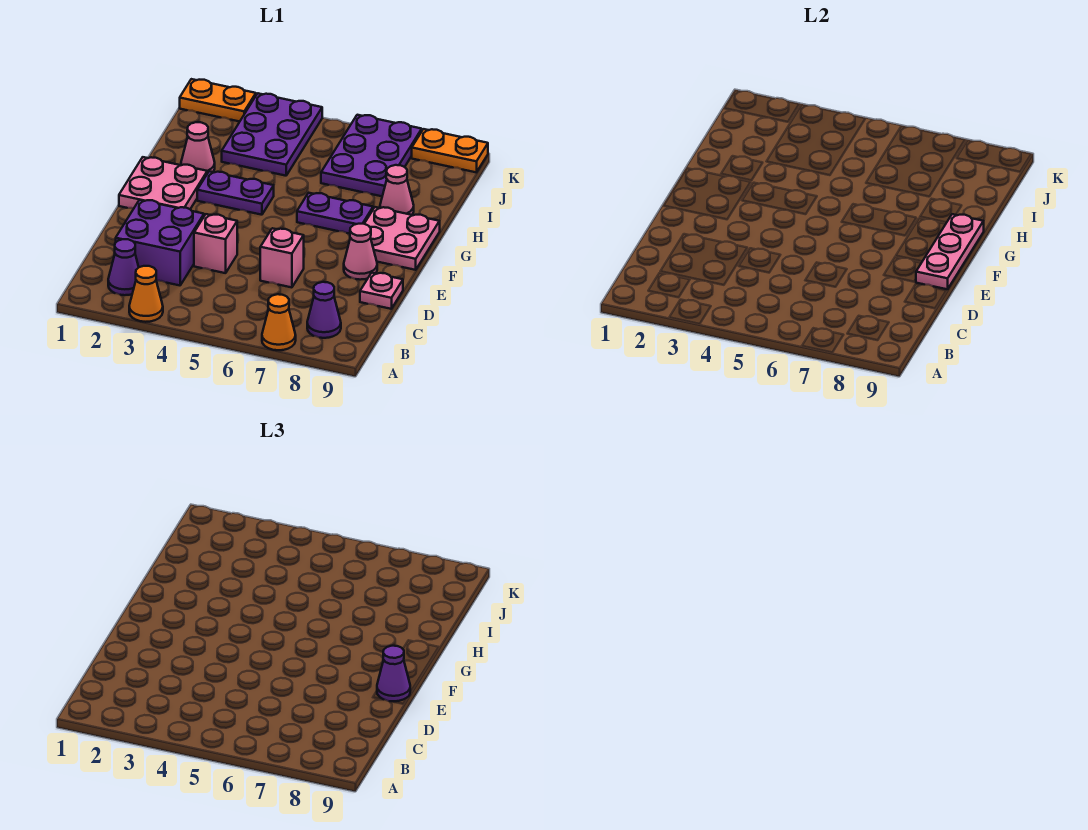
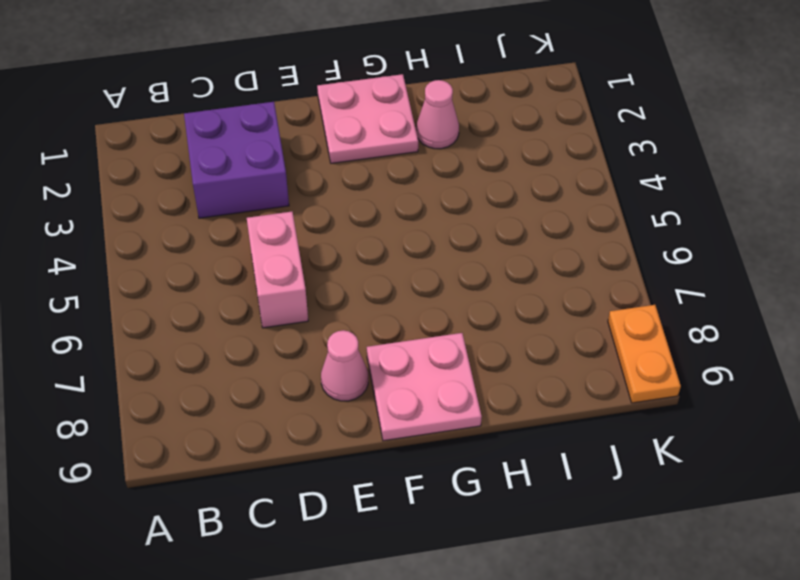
pink brick D5:D6 level 1 -> pink brick D6 level 1
none -> orange cone A3 level 1
none -> orange cone A7 level 1
none -> purple cone B2 level 1

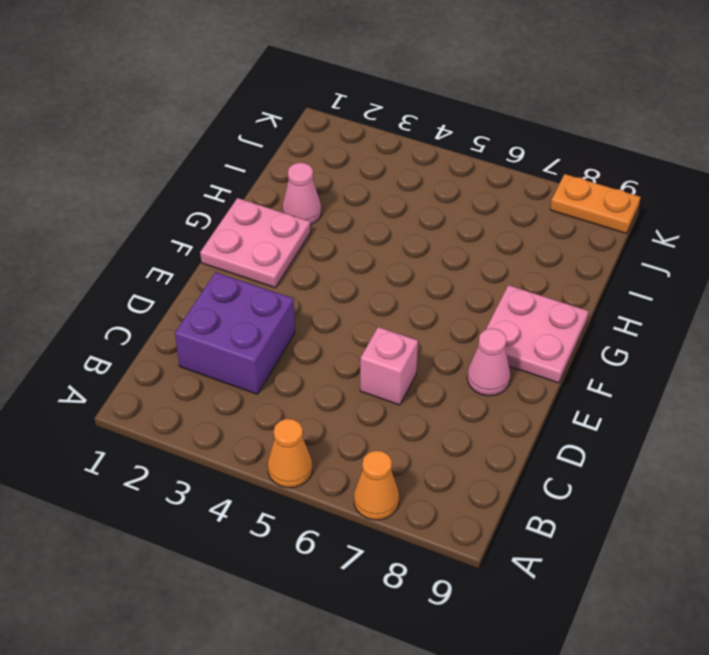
orange cone A5 level 1 -> orange cone A3 level 1
none -> purple cone B2 level 1
none -> purple cone B8 level 1
none -> pink brick D4 level 1

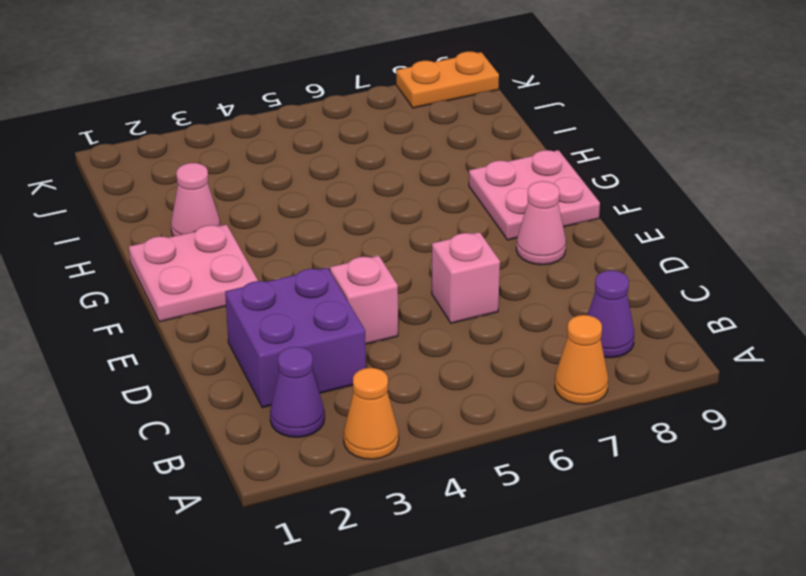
none -> pink plate D9 level 1
none -> purple plate G3:G4 level 1
none -> purple plate G6:G7 level 1

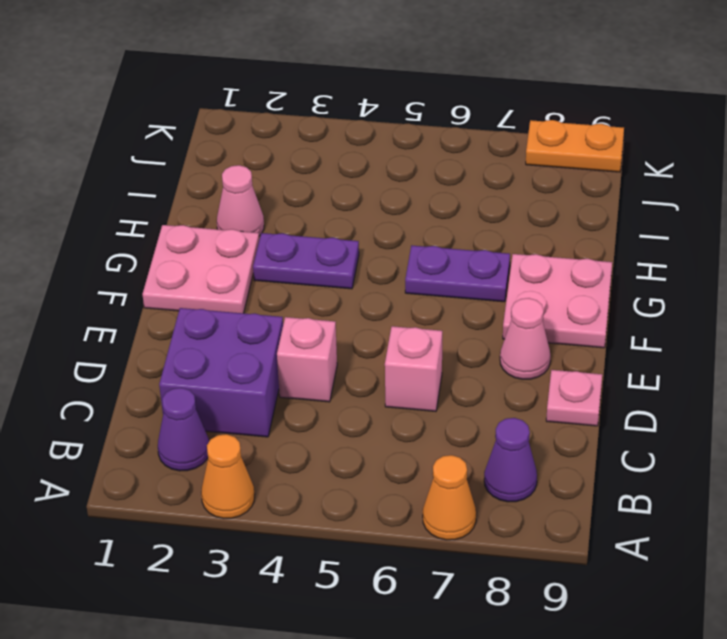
none -> pink cone H8 level 1
none -> purple plate I3:K4 level 1
none -> purple plate I6:K7 level 1

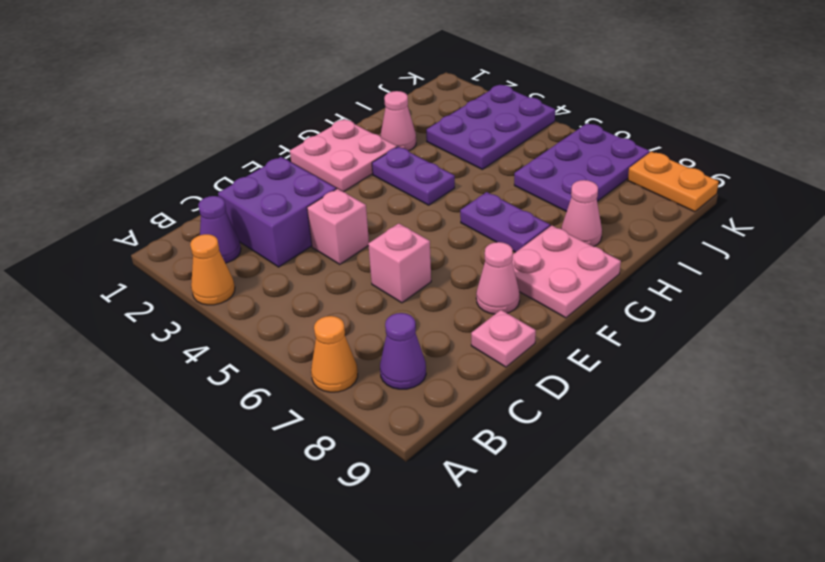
none -> orange plate K1:K2 level 1
none -> pink plate E9:G9 level 2
none -> purple cone E9 level 3

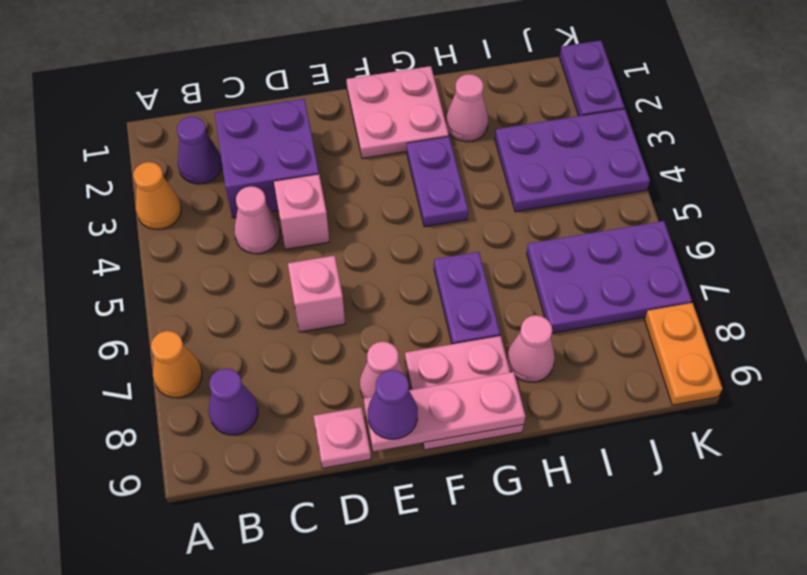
pink cone C4 level 1 -> none
purple plate K1:K2 level 1 -> orange plate K1:K2 level 1

